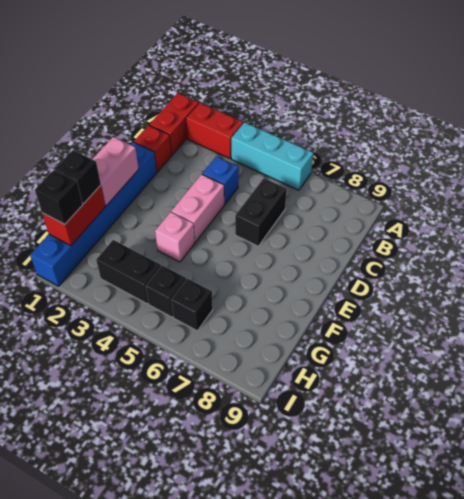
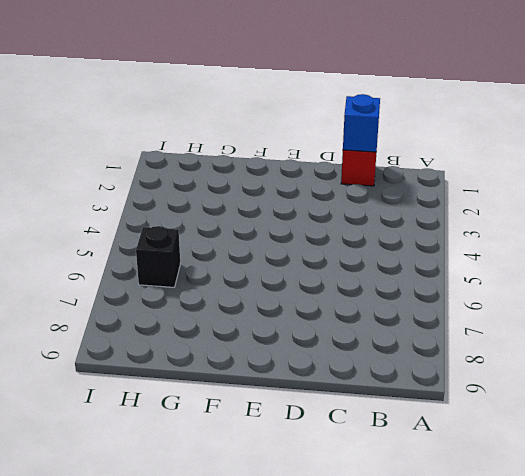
blue brick C1 level 2 -> blue brick C4 level 1
none -> red brick A1:B1 level 1
none -> red brick A2:A3 level 1
none -> cyan brick A4:A6 level 1

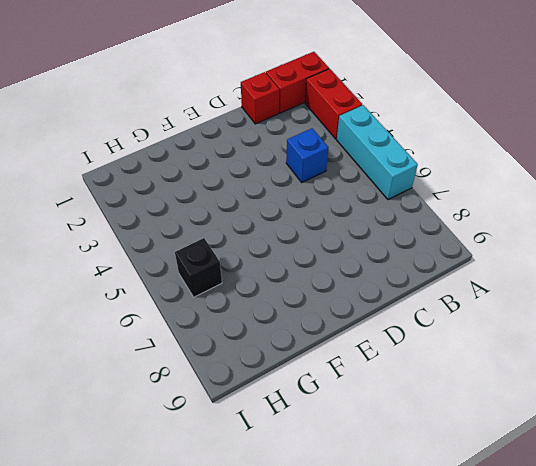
none -> black brick C6:D6 level 1
none -> blue brick D1:I1 level 1
none -> pink brick D4:E4 level 1

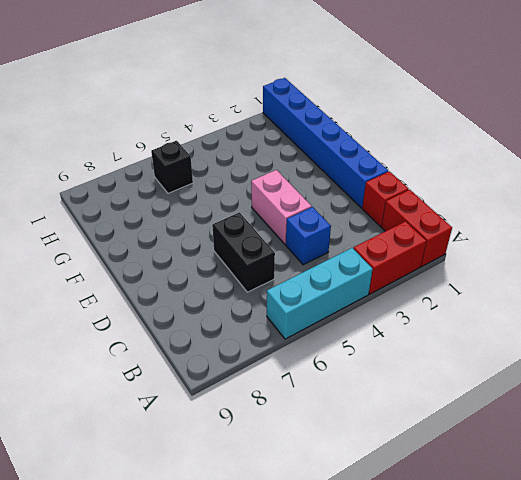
none -> pink brick F4 level 1
none -> black brick H3:H4 level 1
none -> black brick H5 level 1

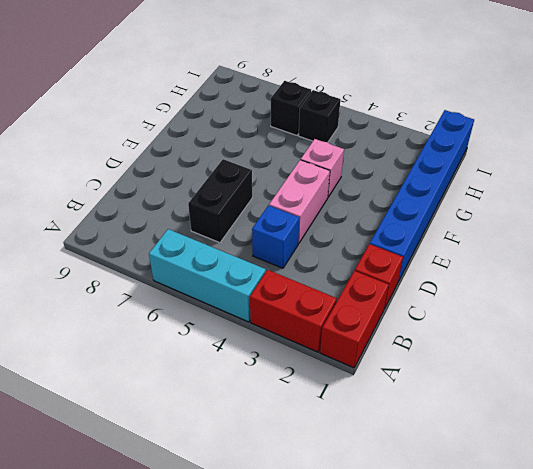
none -> black brick H3:H4 level 1
none -> pink brick E1:F1 level 2
none -> red brick G1:H1 level 2

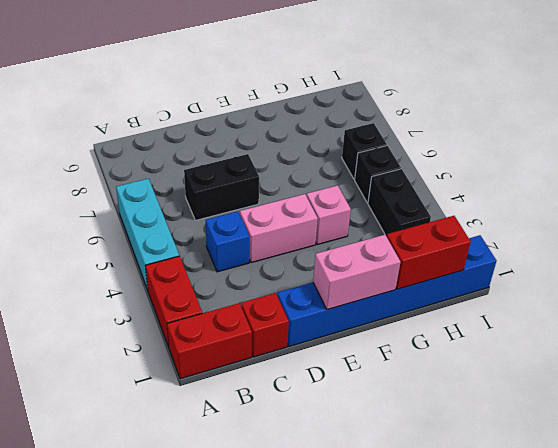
none -> black brick G1 level 3
none -> black brick H1 level 3

